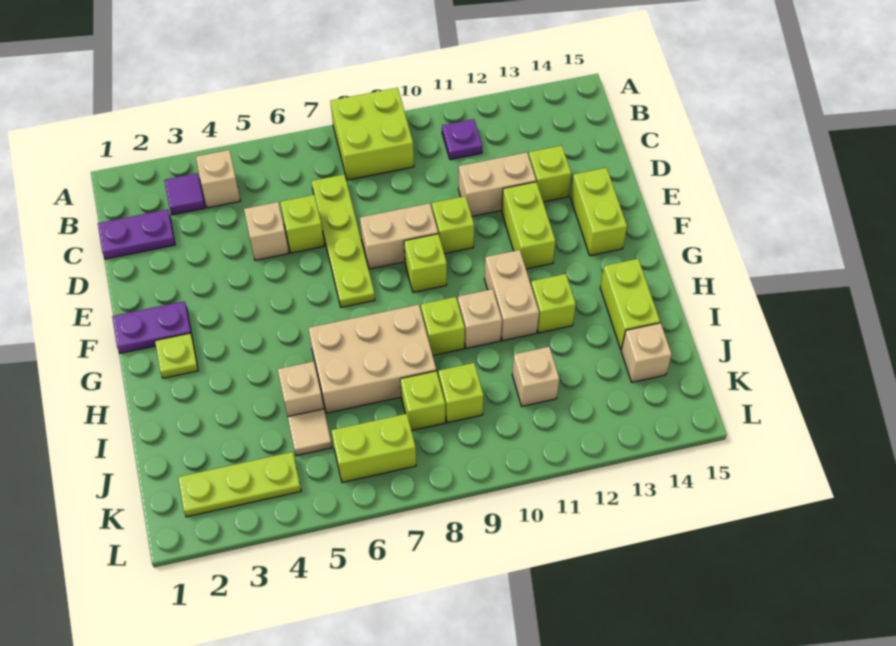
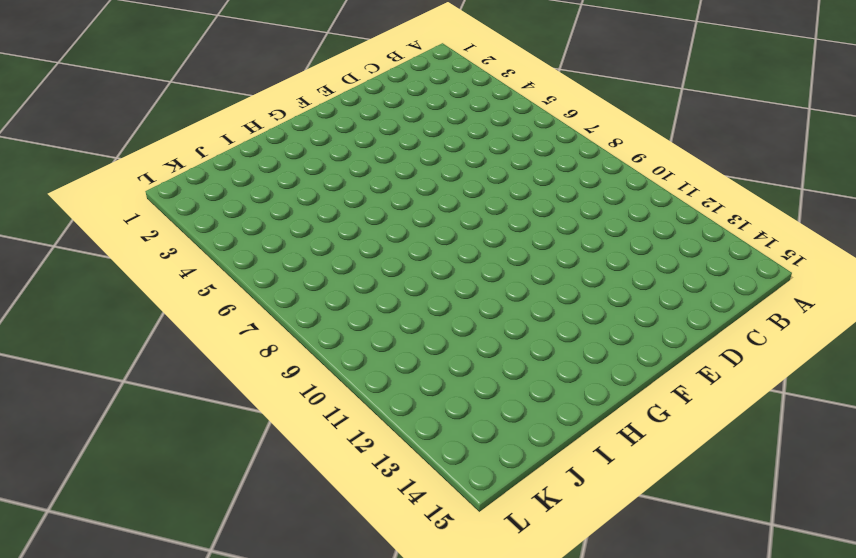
none -> lime brick A8:B9 level 1
none -> purple tile B3 level 1
none -> tan brick B4 level 1
none -> purple plate B11 level 1

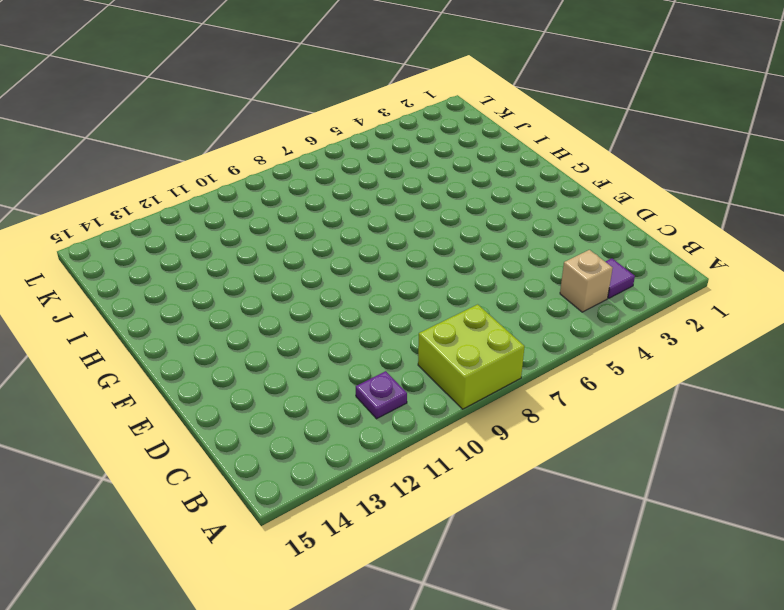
none -> purple plate C1:C2 level 1
none -> lime plate C7:F7 level 1
none -> tan brick D5 level 1
none -> lime brick D6 level 1

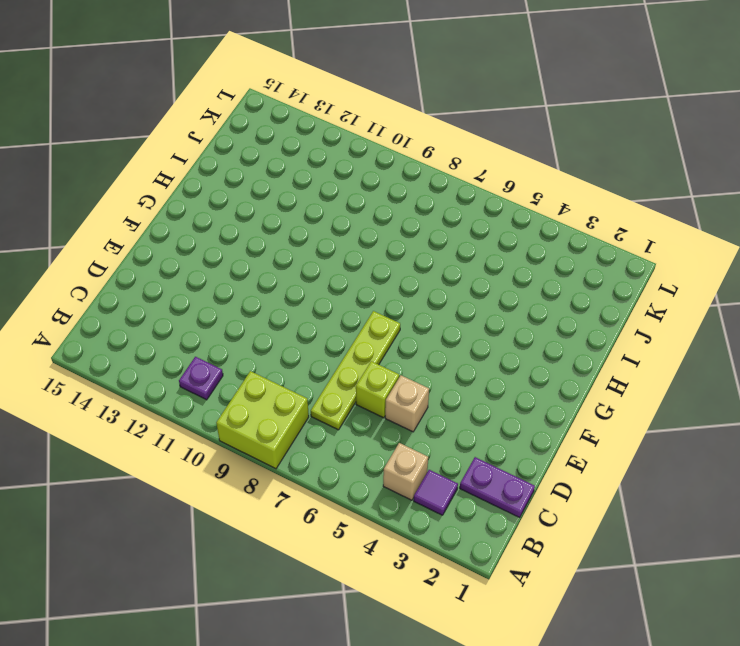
none -> tan brick D11:D12 level 1
none -> lime brick D13 level 1
none -> tan brick E8:E9 level 1
none -> lime brick E10 level 1

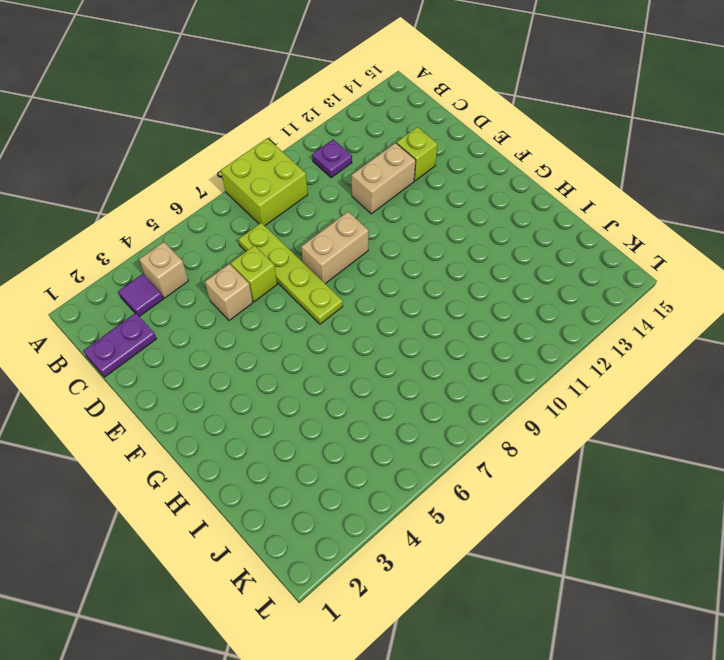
none -> lime brick E10 level 1
none -> lime brick E12:F12 level 1
none -> lime brick E14:F14 level 1
none -> purple plate F1:F2 level 1

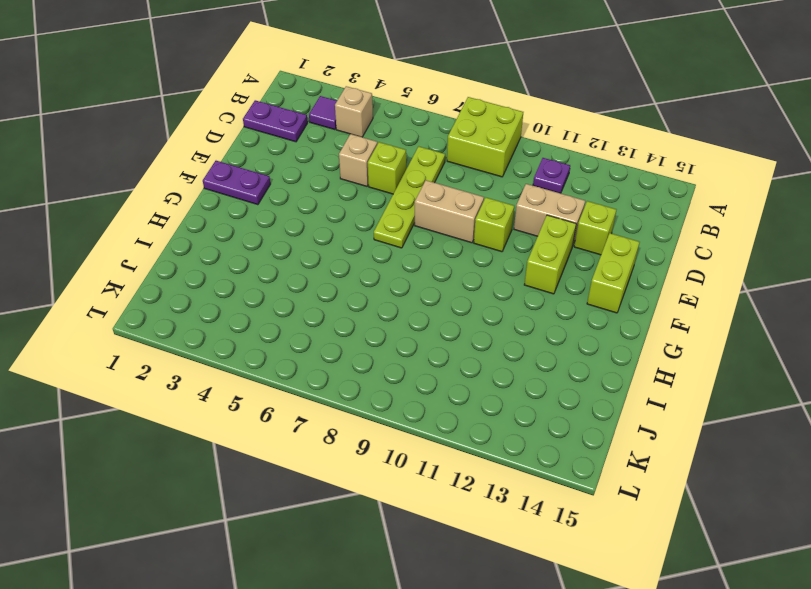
none -> lime brick F9 level 1
none -> lime plate G2 level 1
none -> tan brick G11:H11 level 1
none -> tan brick H6:I8 level 1

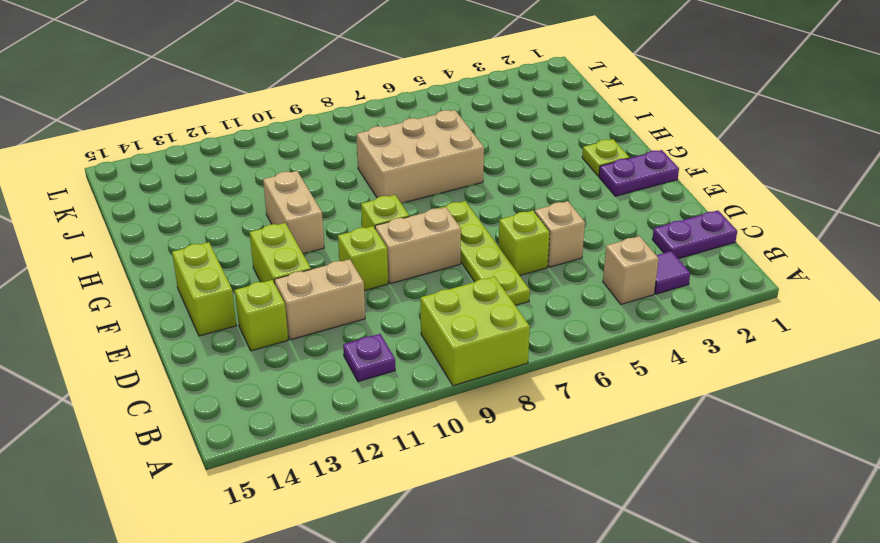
none -> lime brick H9 level 1
none -> tan brick H10 level 1
none -> lime brick H12 level 1
none -> lime brick H14:I14 level 1

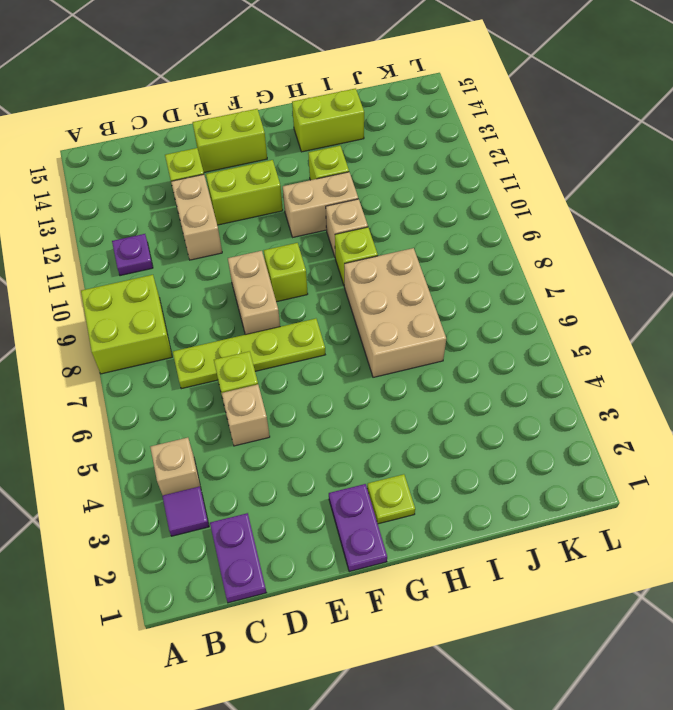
none -> lime brick E10 level 1
none -> tan brick I5 level 1
none -> tan tile J5 level 1
none -> lime brick J8 level 1

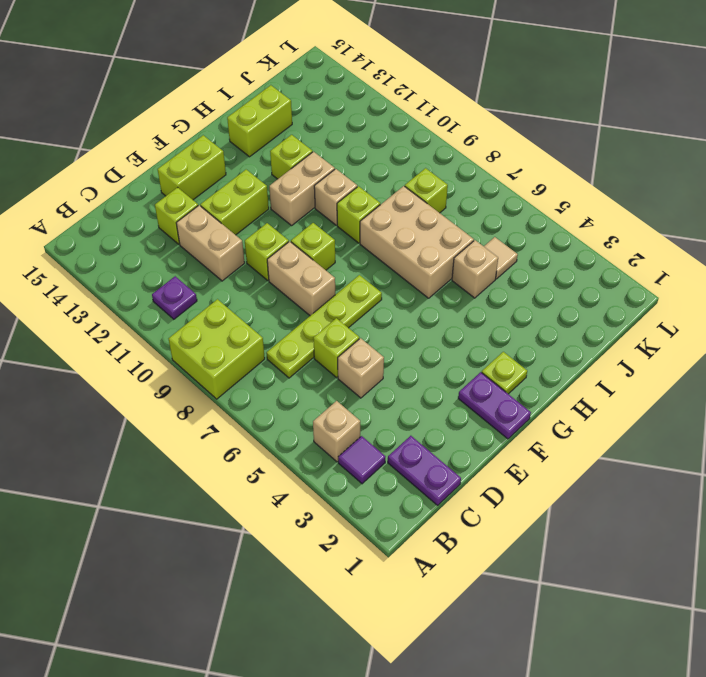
none -> lime brick J9 level 1
none -> tan brick J11 level 1
none -> tan brick J14 level 1
none -> lime plate K2:K4 level 1

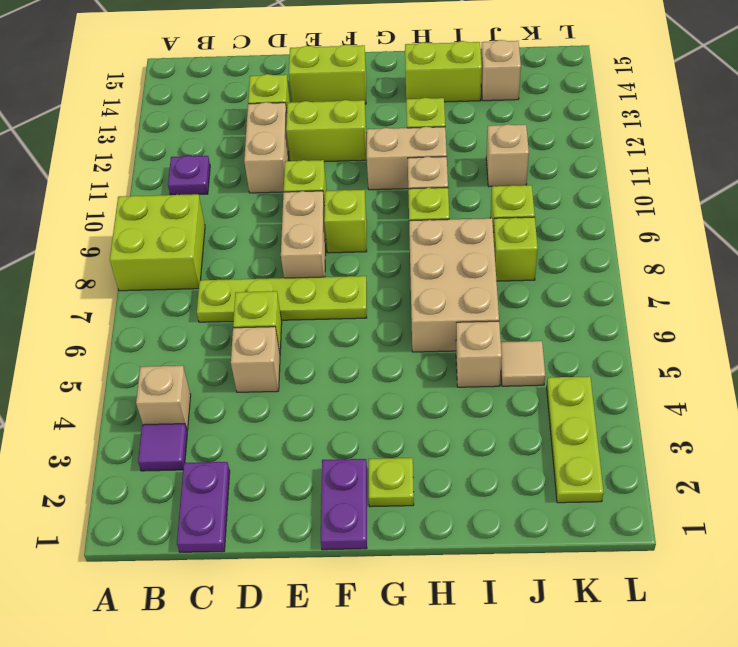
none -> lime brick K6:K7 level 1

